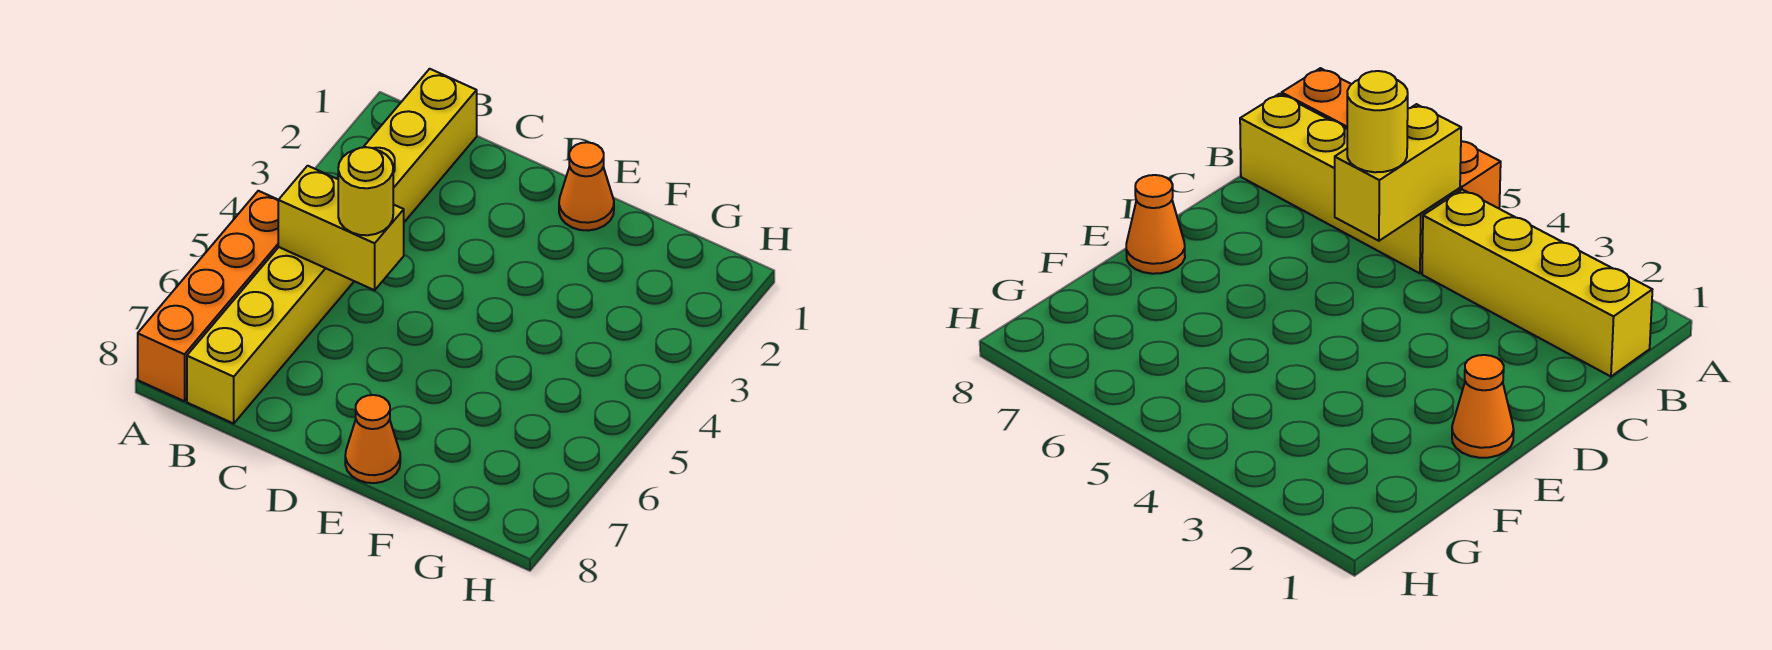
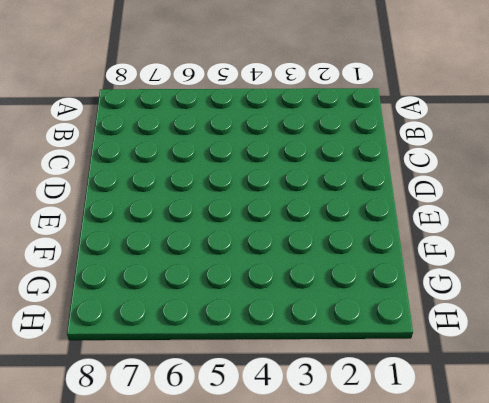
none -> orange brick A5:A8 level 1
none -> yellow brick B1:B4 level 1

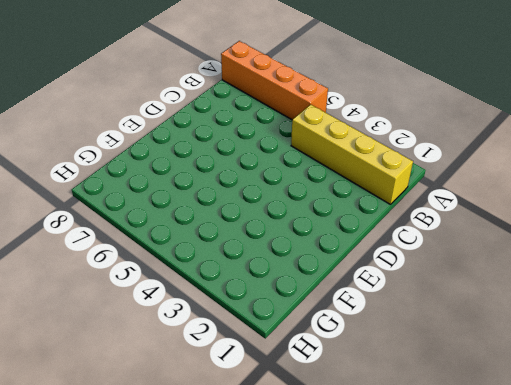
none -> yellow brick B5:B8 level 1
none -> orange cone E1 level 1

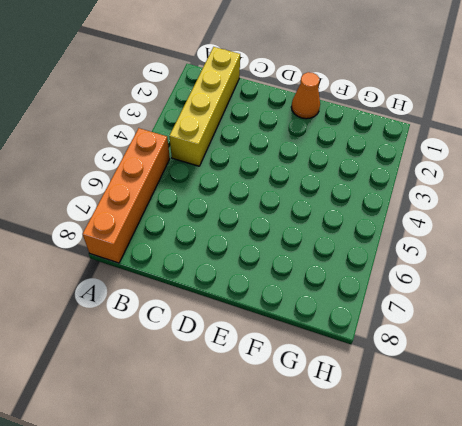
none -> yellow brick B5:B8 level 1
none -> orange cone E8 level 1

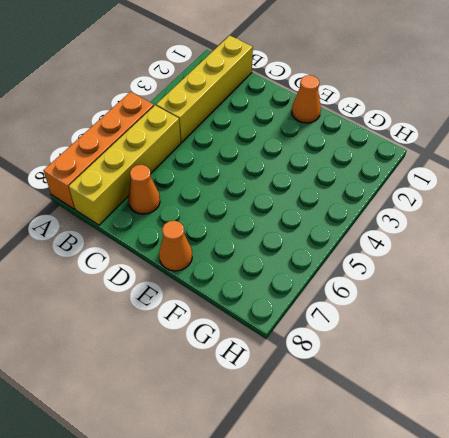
orange cone C7 level 1 -> none
none -> yellow brick B5:C5 level 2
none -> yellow round brick C5 level 3

